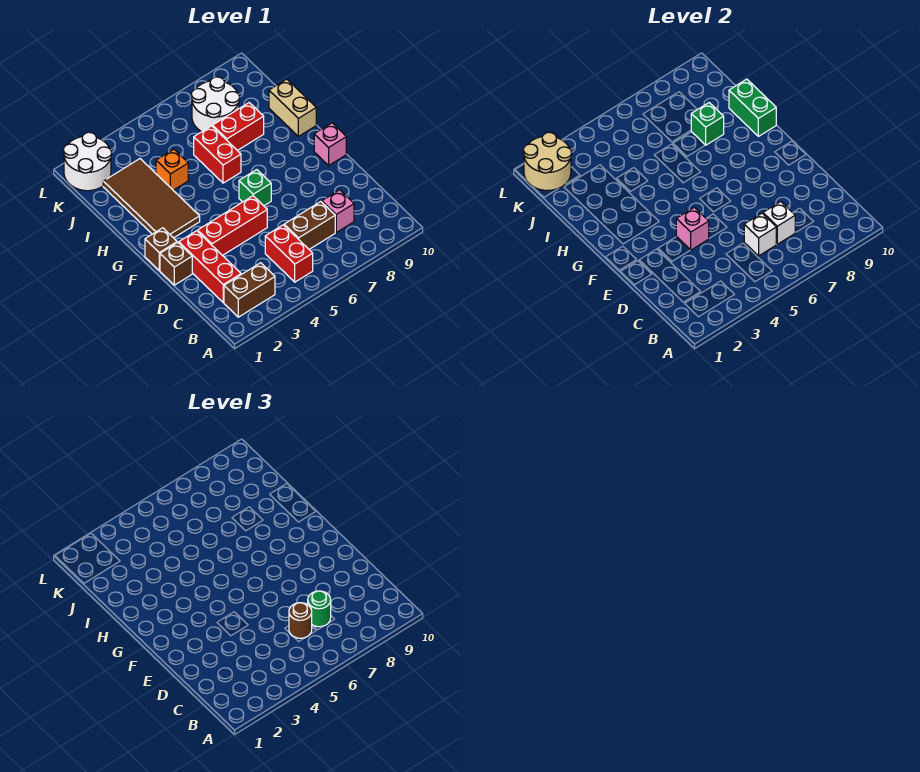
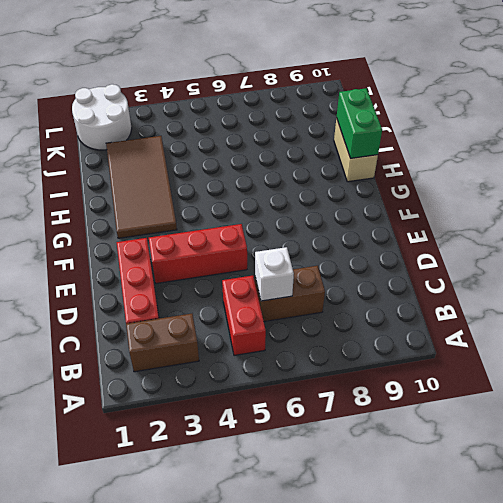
none -> pink brick C8 level 1
none -> brown brick E1 level 1
none -> brown brick F1 level 1

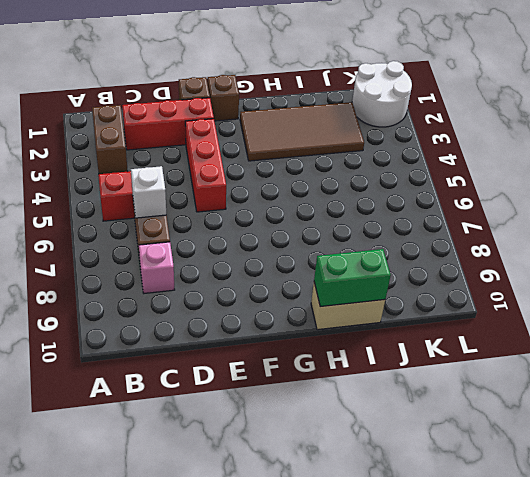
none -> green brick F6 level 1
none -> pink brick F10 level 1
none -> red brick H6:I6 level 1

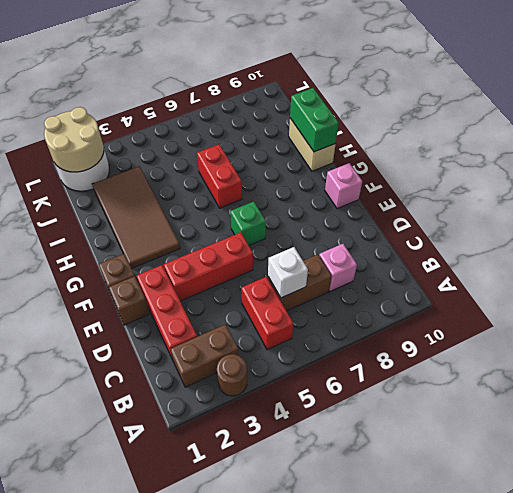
brown round brick A3 level 1 -> brown round brick C6 level 3
none -> orange brick I4 level 1
none -> red brick I7:I8 level 1
none -> white round brick J7:K8 level 1

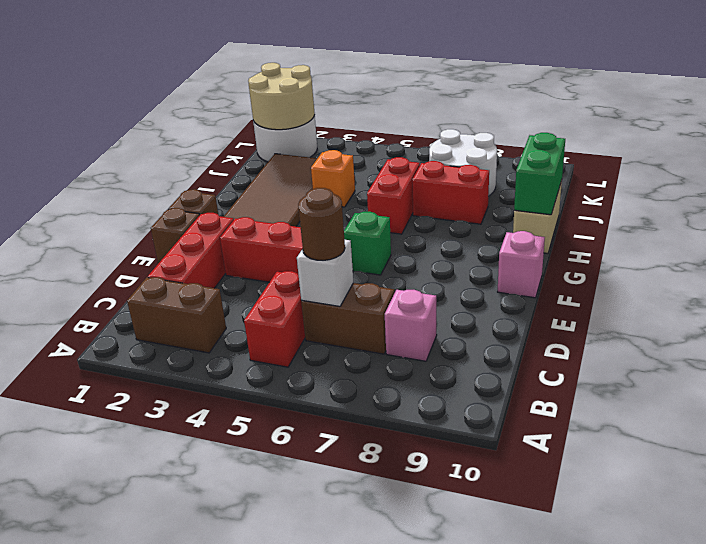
none -> white brick C7 level 2
none -> pink brick E4 level 2
none -> green brick I8 level 2

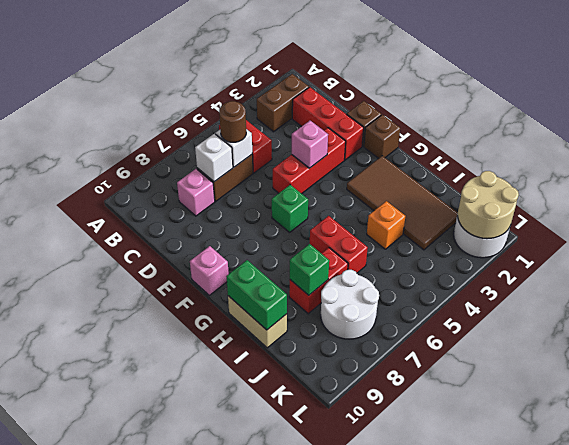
none -> green round brick C7 level 3

